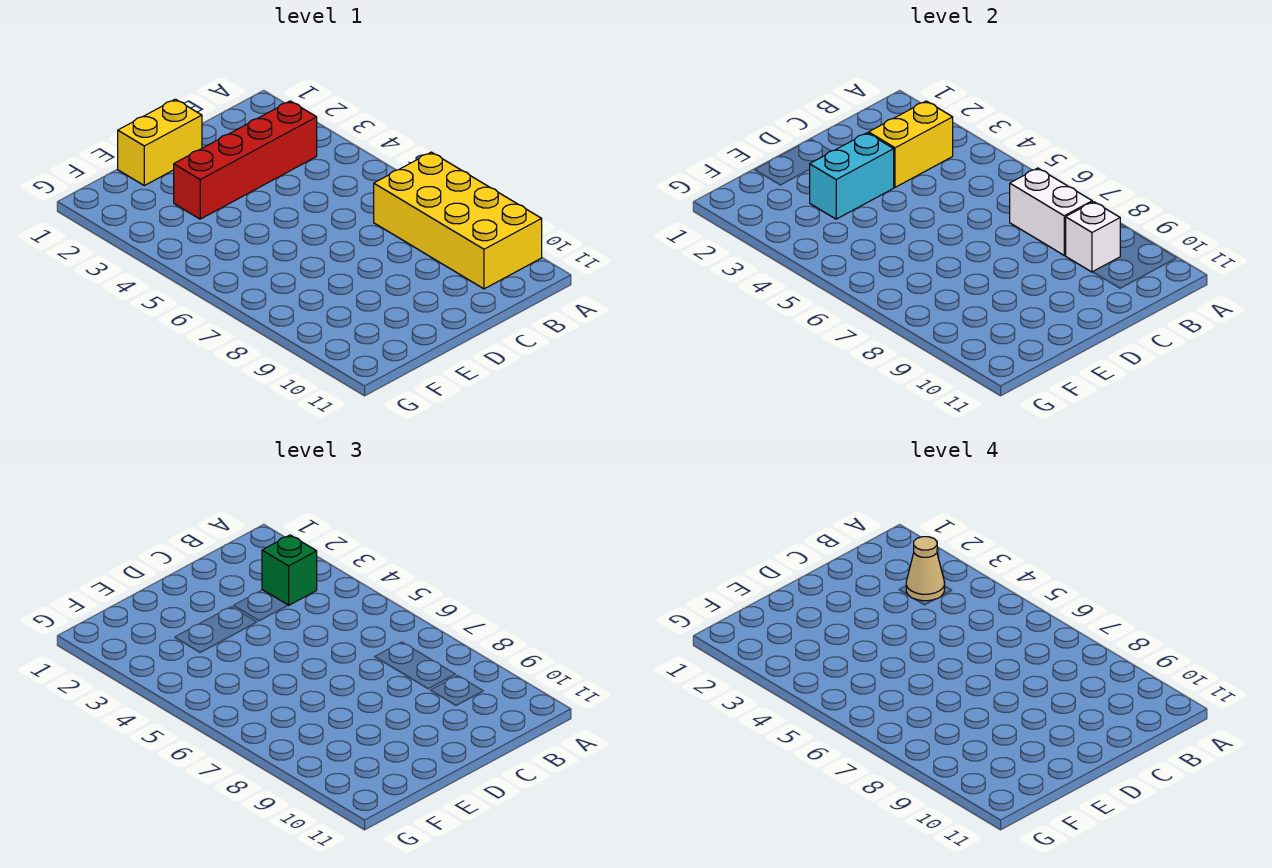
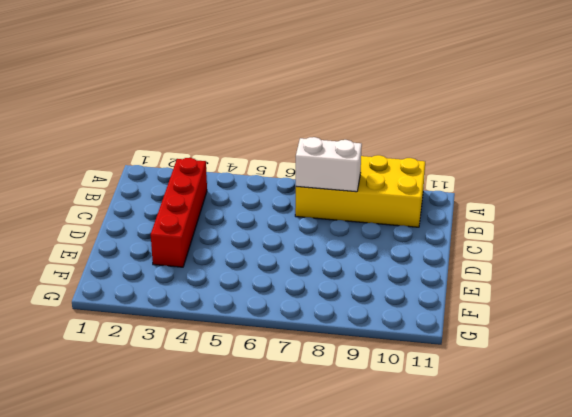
none -> yellow brick D1:E1 level 1
none -> yellow brick B3:C3 level 2

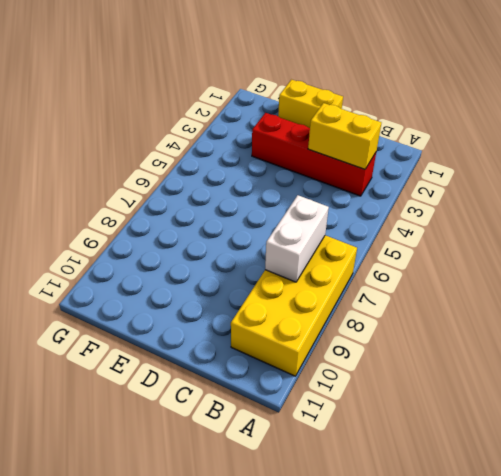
none -> white brick B9 level 2
none -> cyan brick D3:E3 level 2

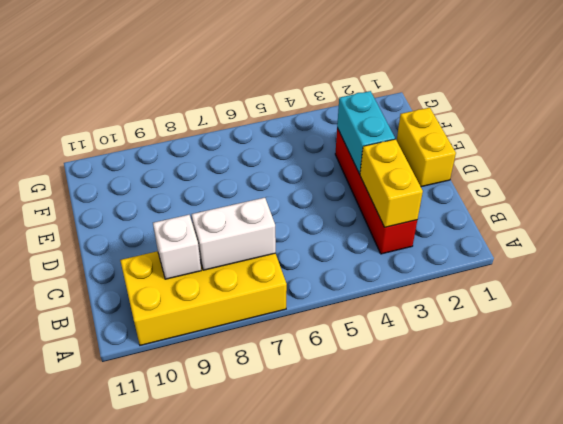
none -> green brick B3 level 3
none -> tan cone B3 level 4

